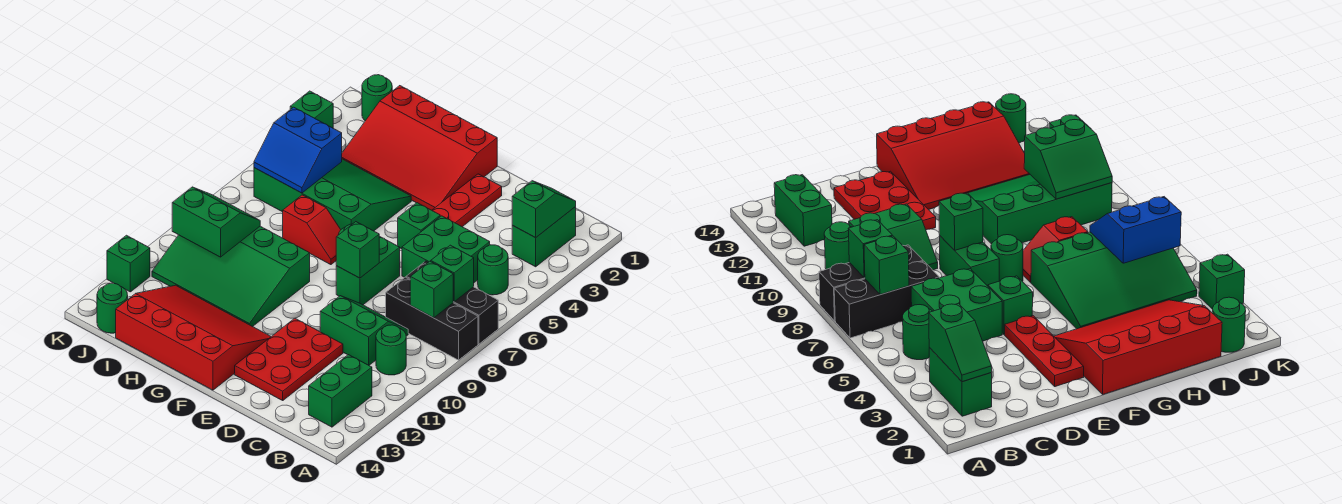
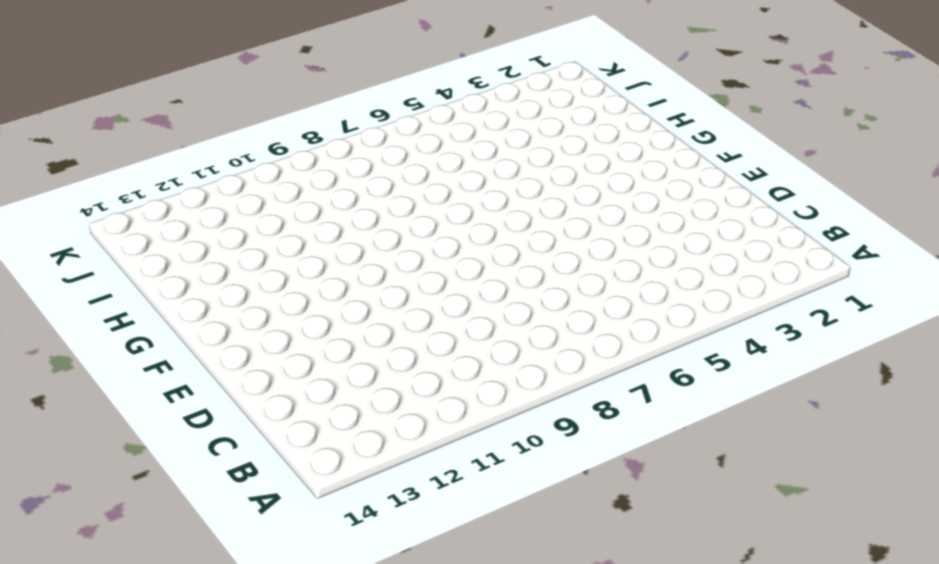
none -> black brick A7:C7 level 1
none -> black brick A8:C8 level 1
none -> green brick B2:B3 level 1

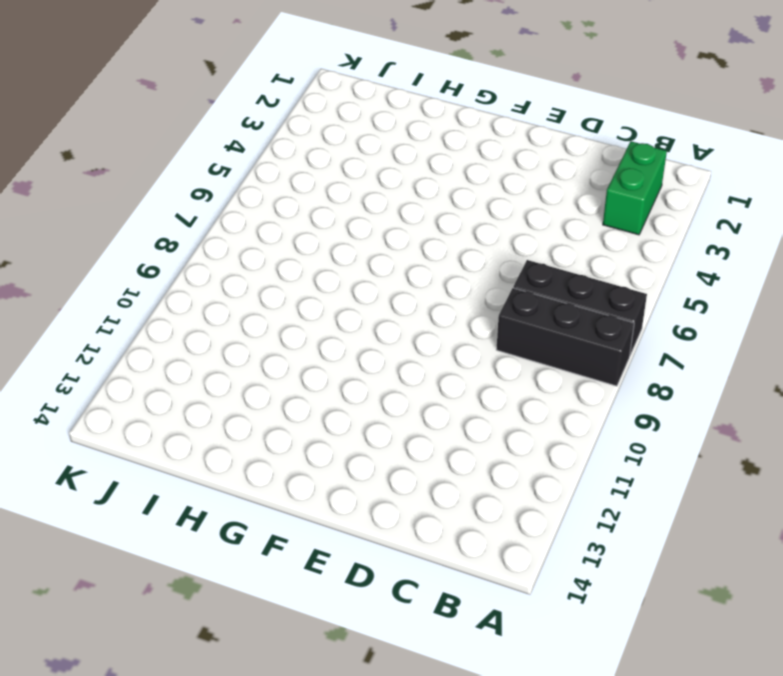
none -> green round brick B5 level 1
none -> green round brick B10 level 1
none -> green brick B12:B13 level 1

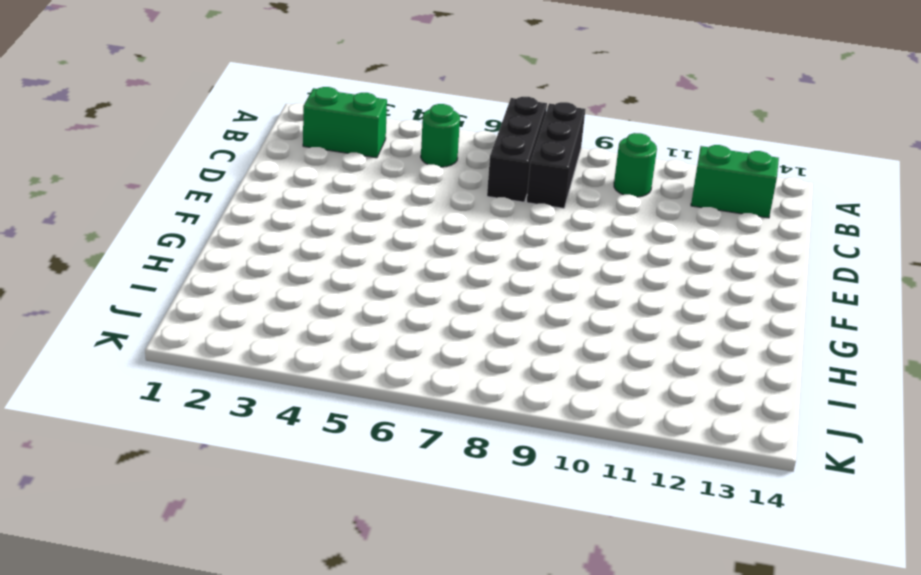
none -> green brick C5:D6 level 1
none -> green slope C9:D10 level 1 top 10
none -> red plate D11:E13 level 1

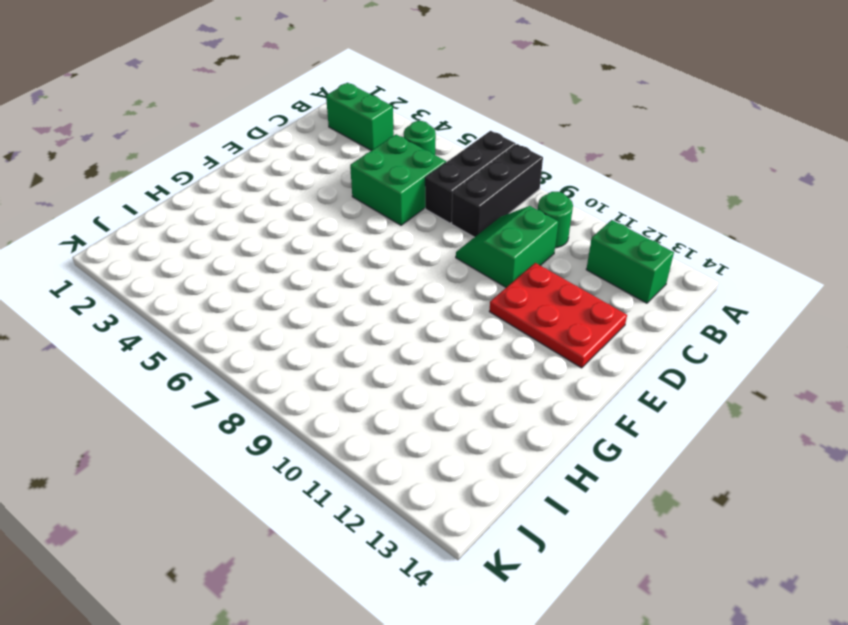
none -> red plate E2:E4 level 1
none -> green brick E5 level 1
none -> green brick E7:E8 level 1

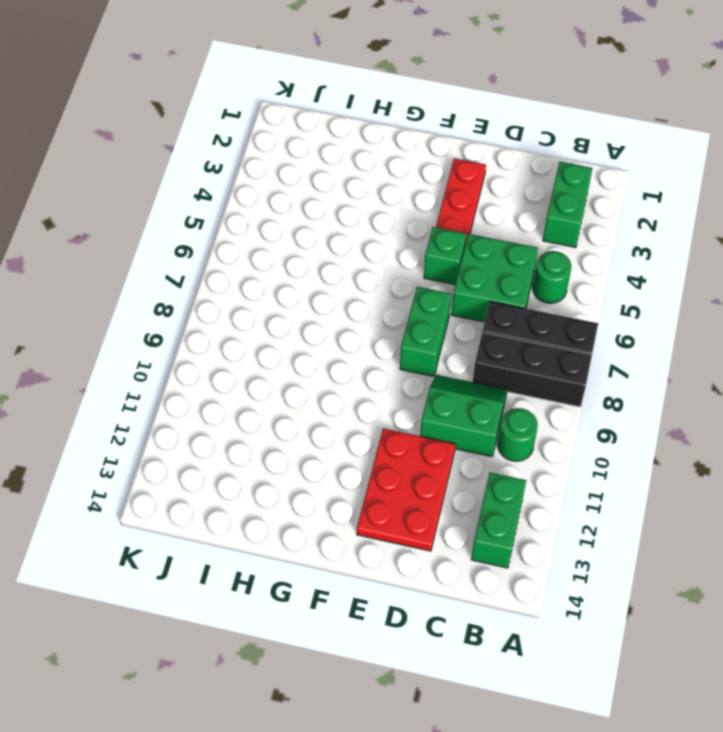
none -> red slope F1:I3 level 1 top 1
none -> green round brick F7 level 1
none -> red slope F12:I14 level 1 top 14

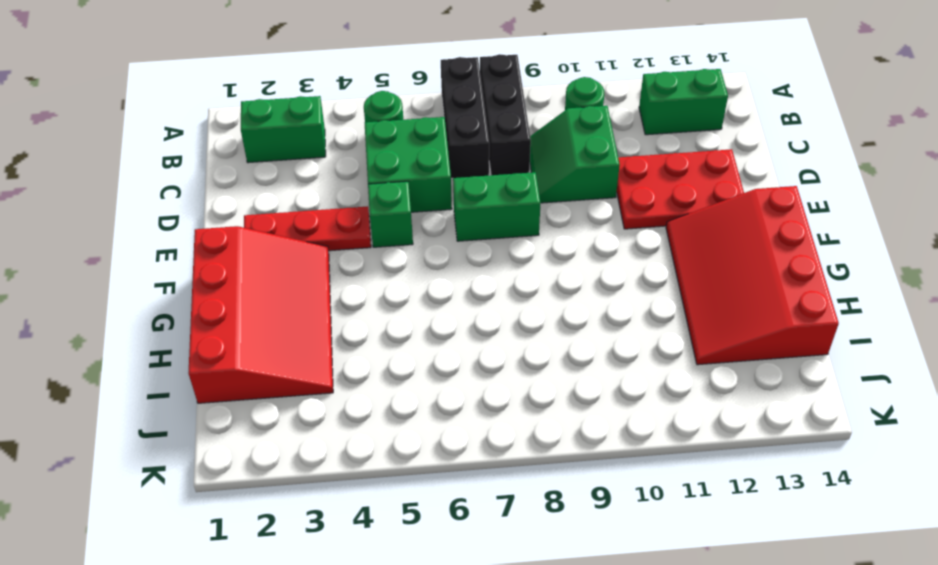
none -> green round brick F7 level 1
none -> green slope G4:J6 level 1 top 6
none -> red slope G7:H7 level 1 top H

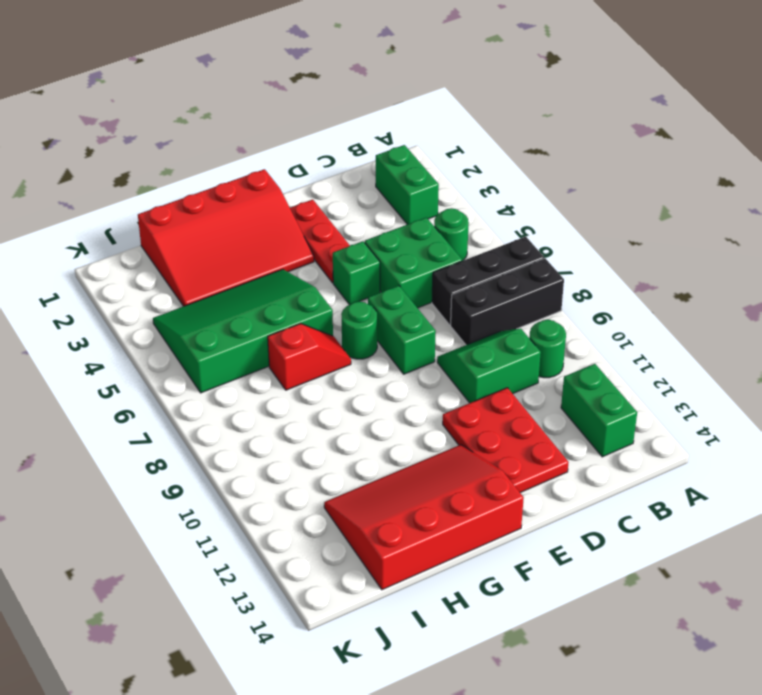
none -> green slope G9:J11 level 1 top 9
none -> green round brick J1 level 1
none -> green round brick J14 level 1

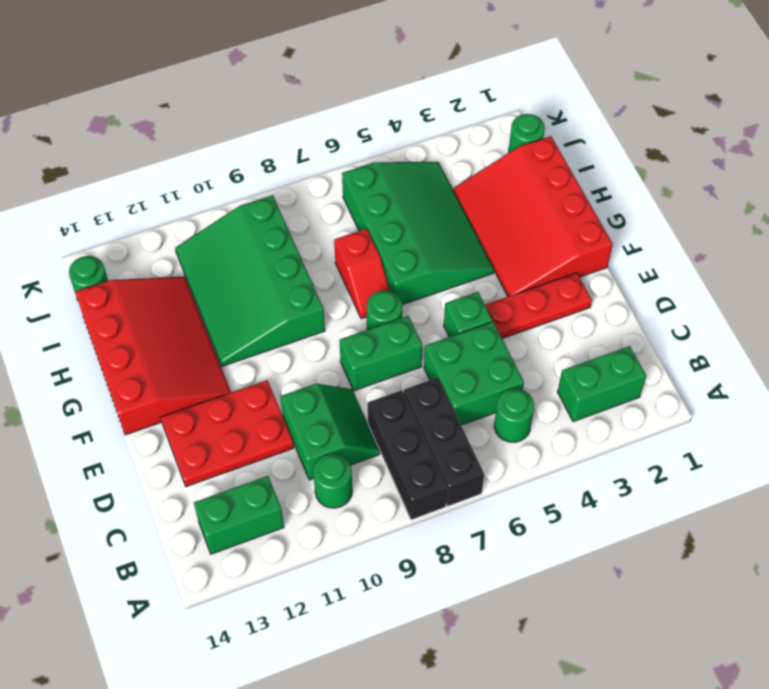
none -> green brick K3 level 1
none -> green brick K12 level 1
none -> green slope B2:B3 level 2 top 3

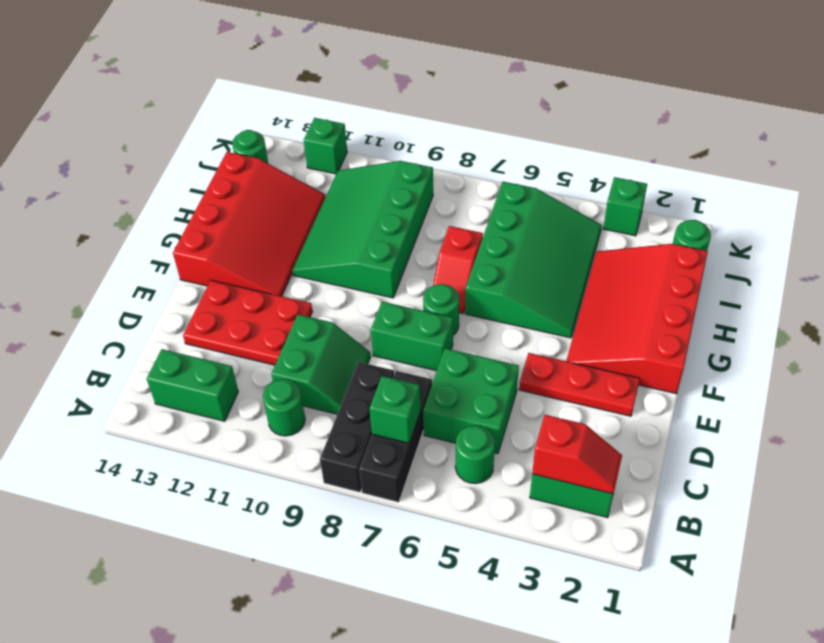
red slope B2:B3 level 2 top 3 -> green slope B2:B3 level 2 top 3
none -> green brick E5 level 1
none -> green brick B8 level 2
none -> green brick E8 level 2

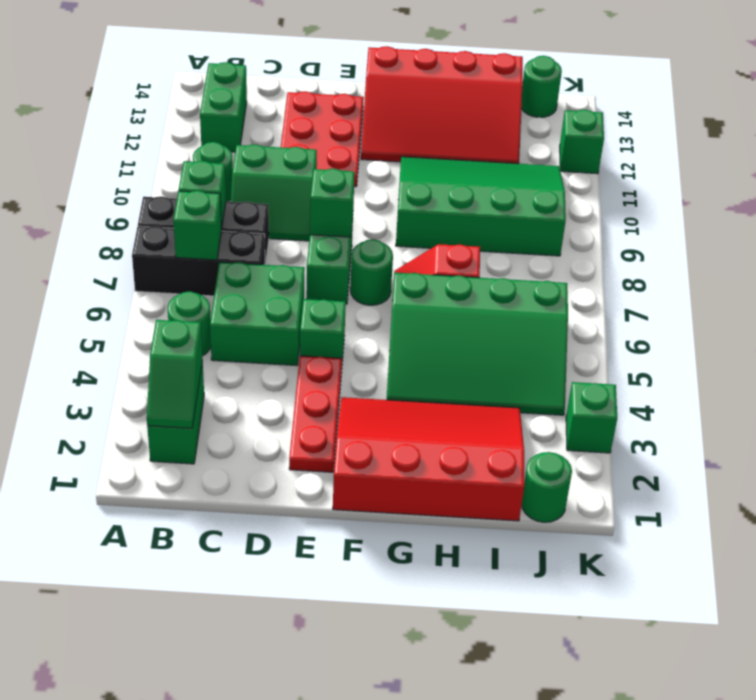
none -> blue slope I5:J6 level 2 top 5
none -> green slope I9:J10 level 2 top 10

